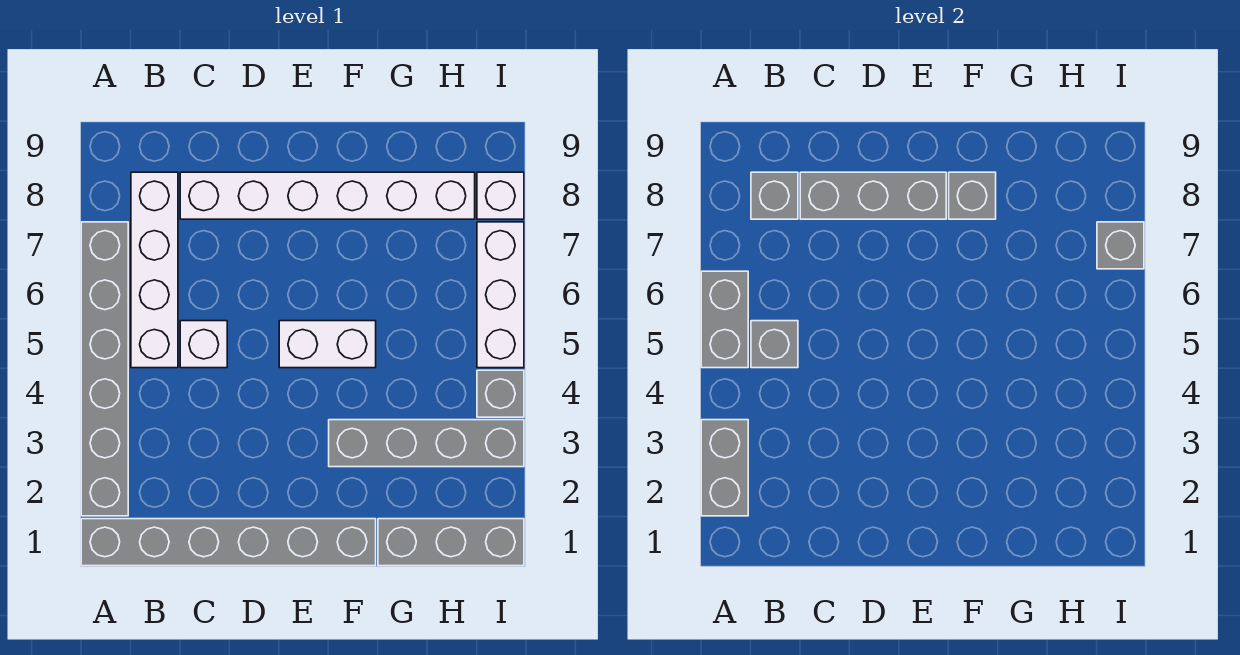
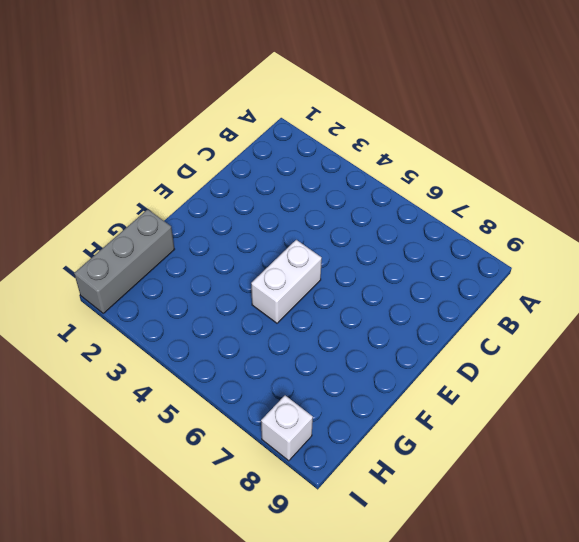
none -> grey brick A1:F1 level 1
none -> grey brick A2:A7 level 1
none -> white brick B5:B8 level 1

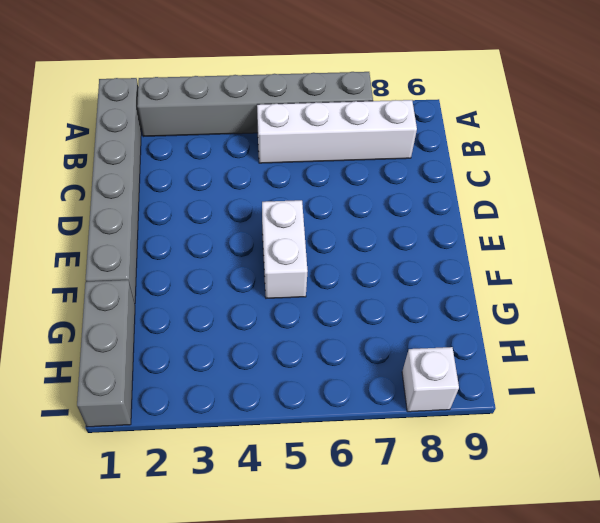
none -> white brick C5 level 1
none -> white brick C8:H8 level 1
none -> grey brick F3:I3 level 1

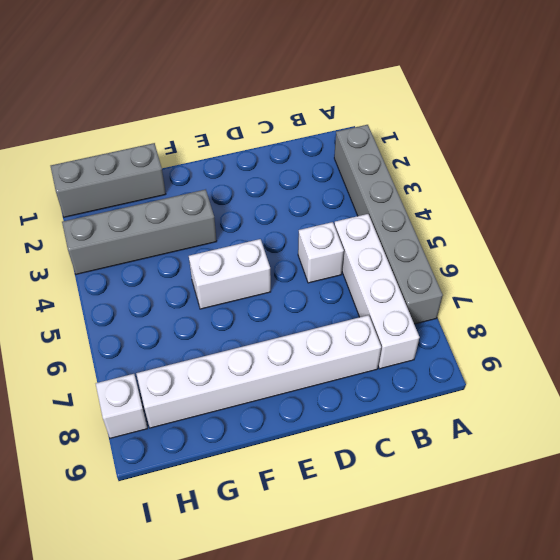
none -> grey brick A1:F1 level 1
none -> grey brick I4 level 1
none -> white brick I5:I7 level 1

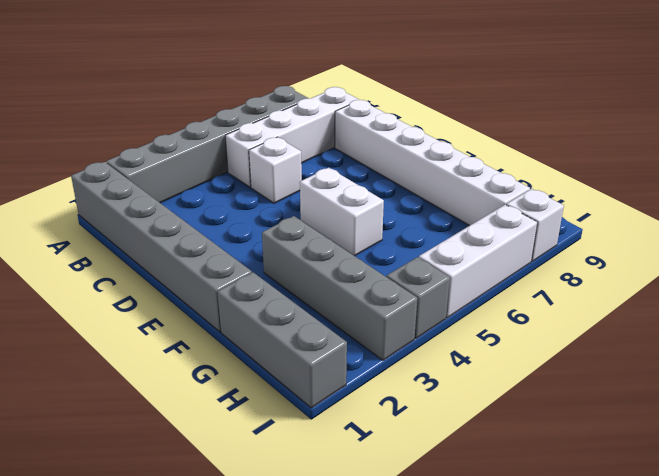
none -> grey brick A2:A3 level 2
none -> grey brick A5:A6 level 2
none -> grey brick B5 level 2

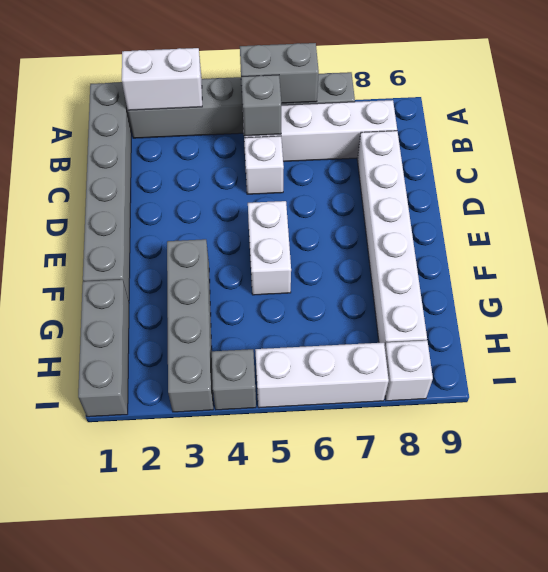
white brick A2:A3 level 2 -> grey brick A2:A3 level 2
none -> grey brick B8 level 2
none -> grey brick C8:E8 level 2
none -> grey brick F8 level 2

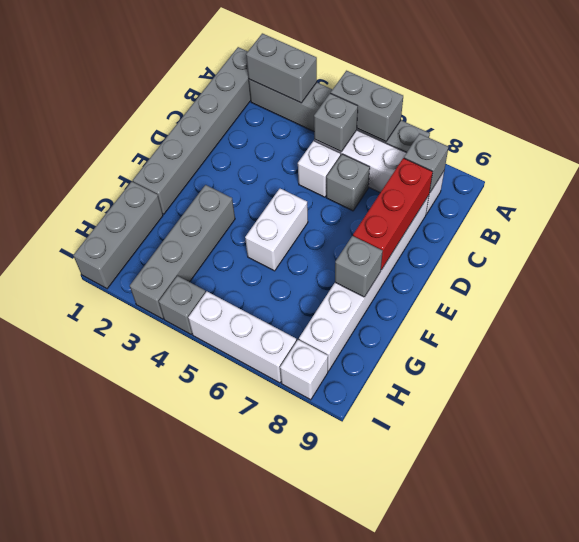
grey brick C6 level 1 -> grey brick I7 level 2
red brick C8:E8 level 2 -> grey brick C8:E8 level 2

